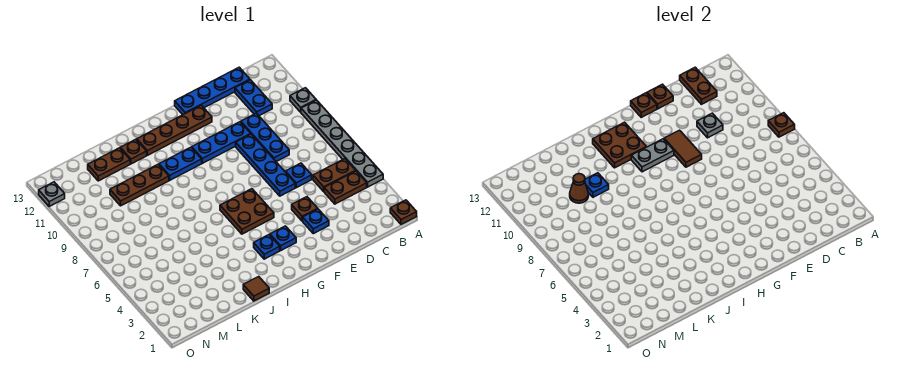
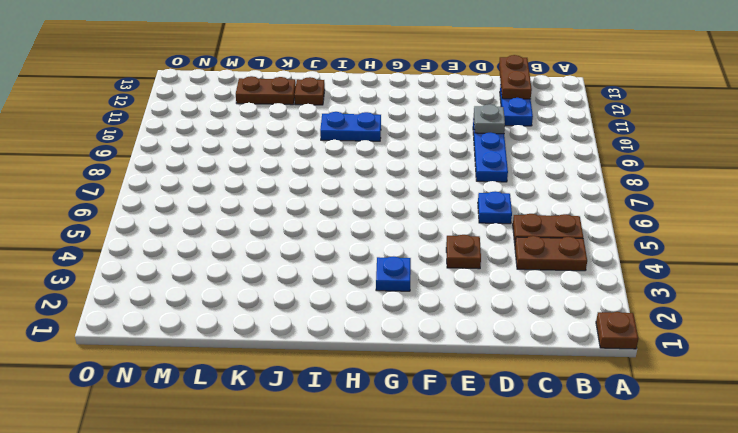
none -> grey plate A4:A9 level 1
none -> grey plate A10 level 1
none -> blue plate C13:F13 level 1
none -> blue plate E3 level 1

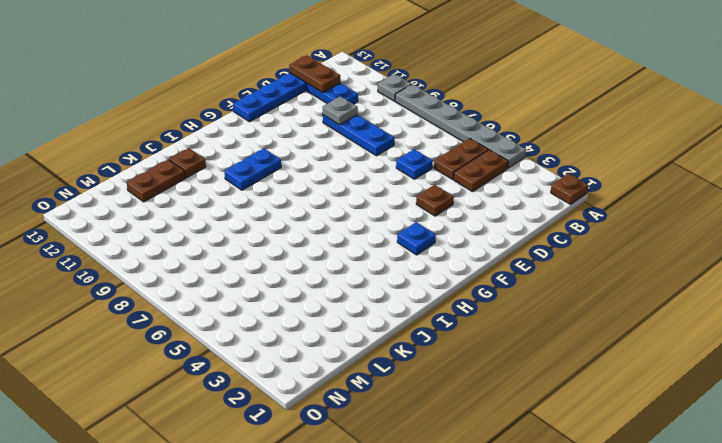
none -> blue plate E3 level 1
none -> blue plate E6:E9 level 1
none -> blue plate E10:G10 level 1
none -> brown plate F12:I12 level 1

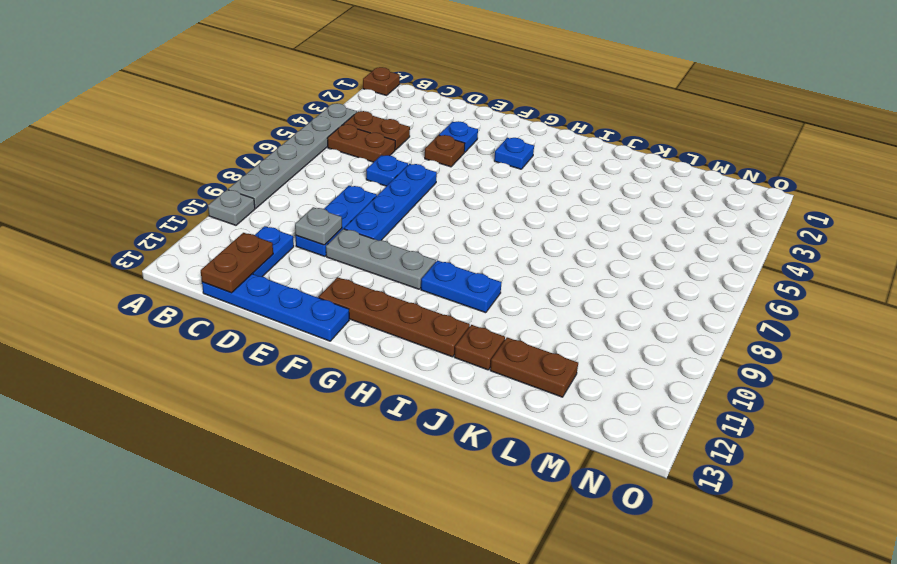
grey plate E10:G10 level 1 -> blue plate E10:G10 level 1
none -> brown plate G5:H6 level 1
none -> blue plate H3 level 1
none -> brown tile J1 level 1
none -> brown plate J10:L10 level 1

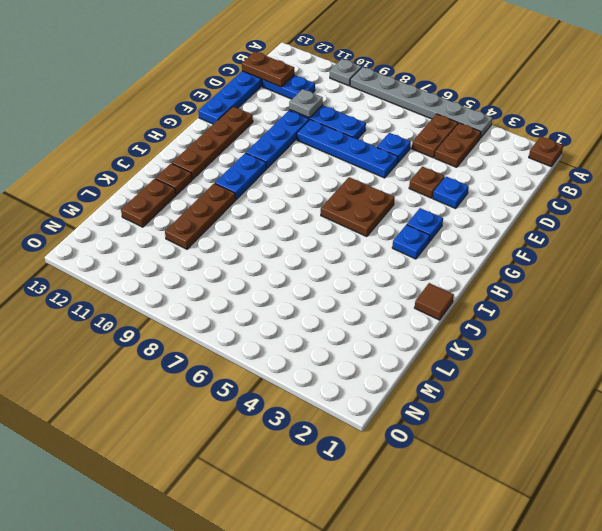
none -> grey plate O12 level 1
none -> brown plate A8 level 2
none -> brown plate E13 level 2
none -> brown tile F9:F10 level 2

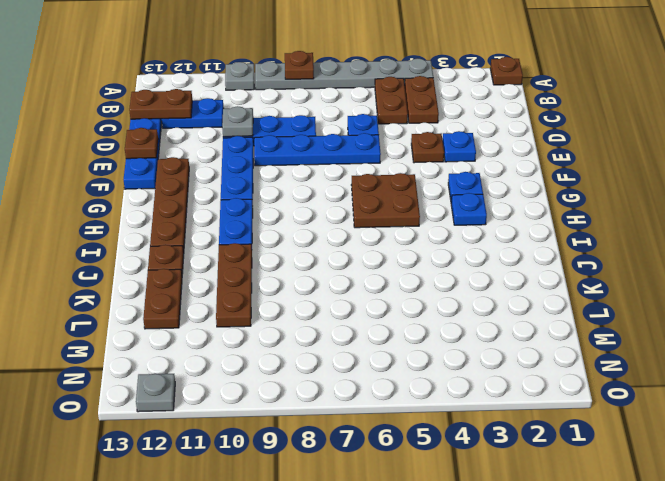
none -> brown tile J1 level 1
none -> brown tile F9:F10 level 2
none -> brown plate F13 level 2
none -> grey plate G10:H10 level 2

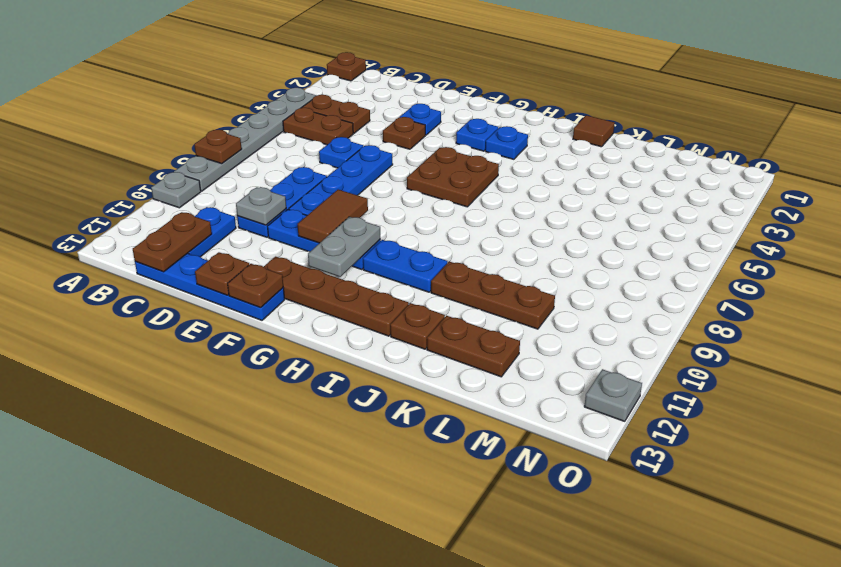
grey plate G10:G11 level 2 -> grey plate G10:H10 level 2
none -> brown plate H11:I12 level 2
none -> blue plate K10 level 2
none -> brown cone L10 level 2

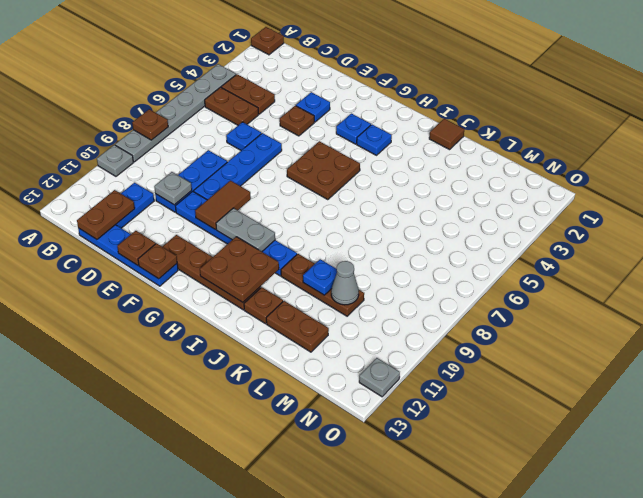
grey cone L10 level 2 -> brown cone L10 level 2

